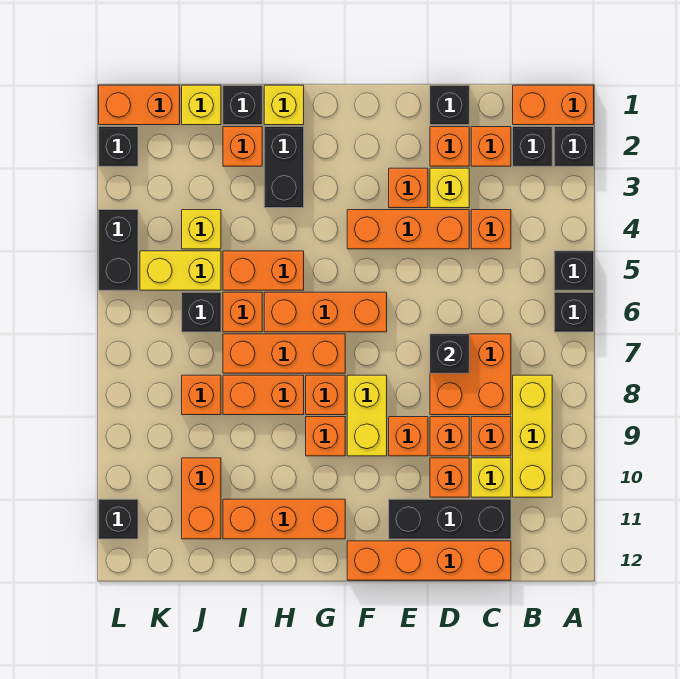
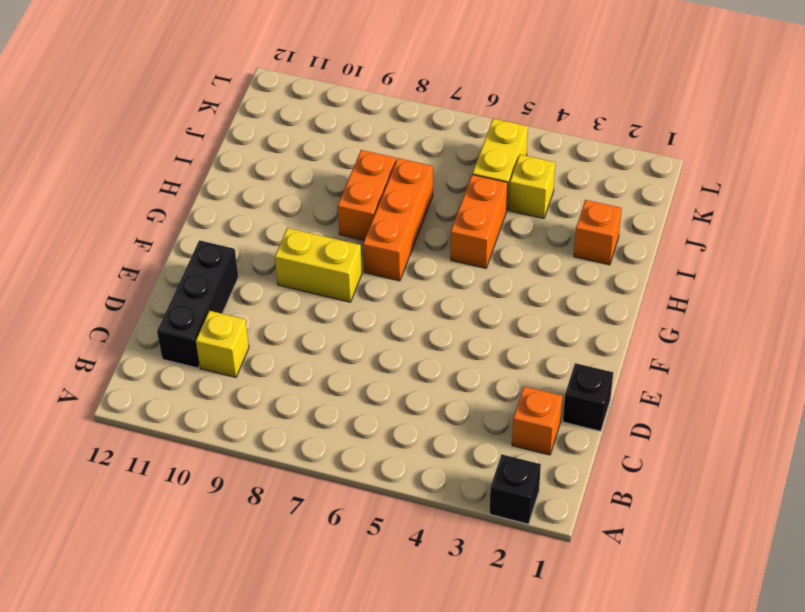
none -> orange brick A1:B1 level 1
none -> black brick A5 level 1
none -> black brick A6 level 1
none -> black brick B2 level 1

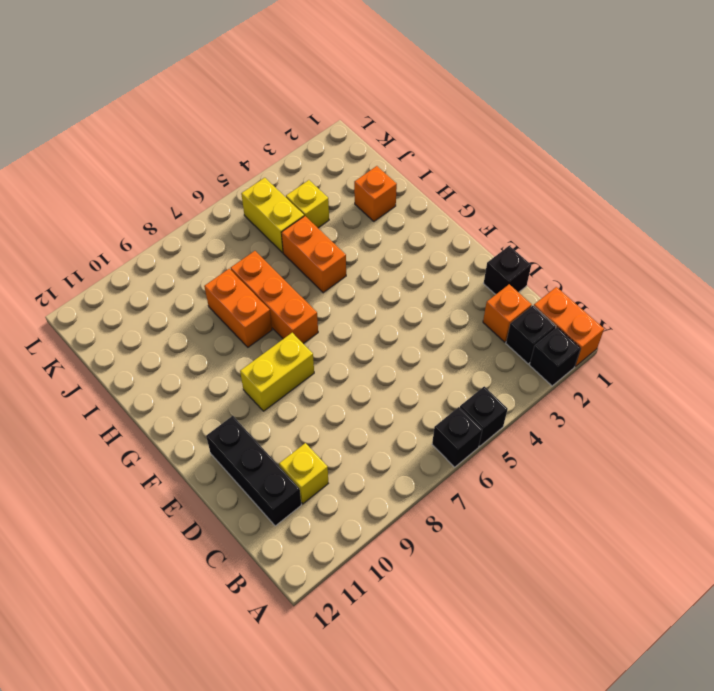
none -> yellow brick B8:B10 level 1
none -> orange brick C4 level 1
none -> orange brick C7:D8 level 1
none -> orange brick C9 level 1

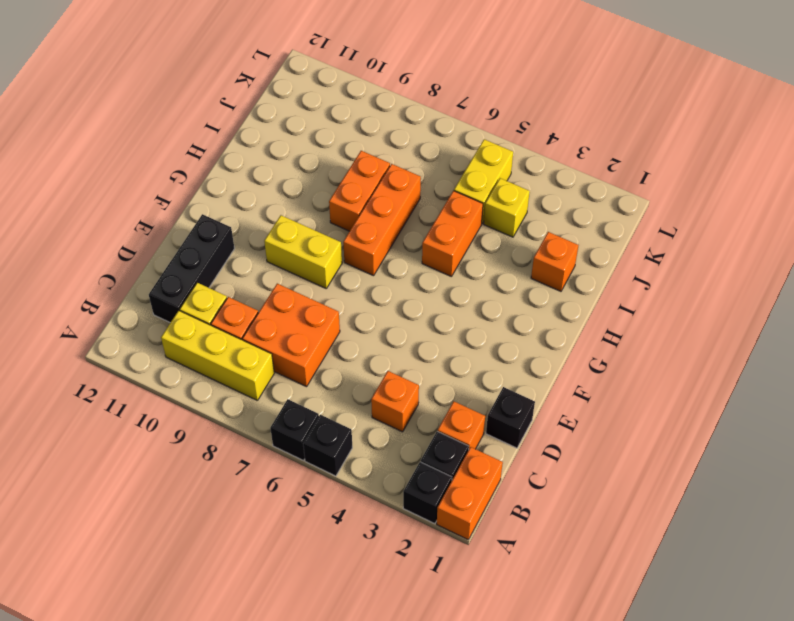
none -> orange brick C12:F12 level 1
none -> orange brick D2 level 1
none -> yellow brick D3 level 1
none -> orange brick D4:F4 level 1

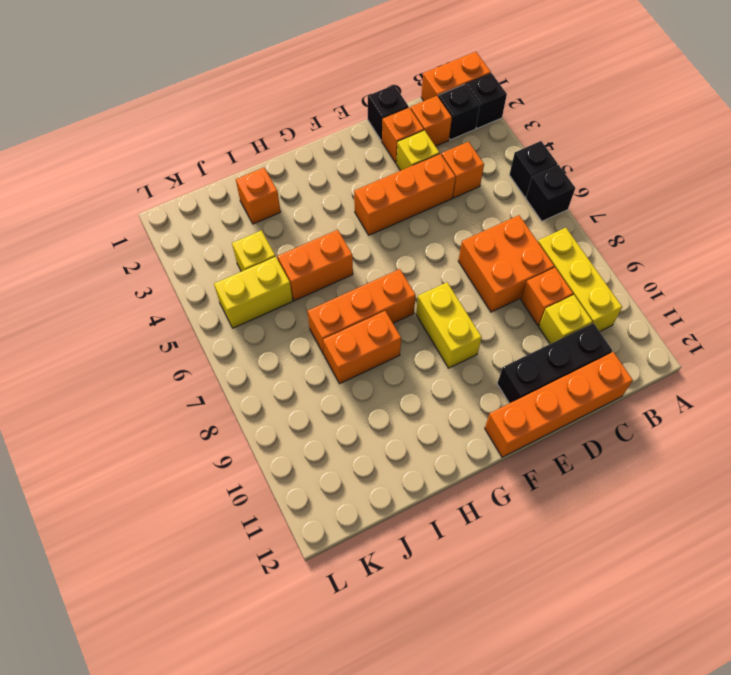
none -> orange brick D9 level 1
none -> orange brick D10 level 1
none -> orange brick E3 level 1
none -> orange brick E9 level 1

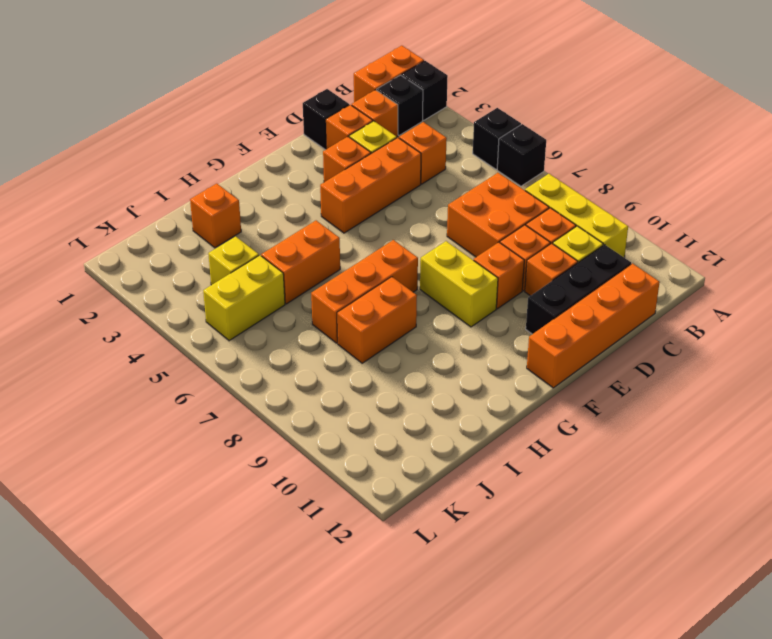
none -> orange brick F6:H6 level 1
none -> orange brick G8 level 1
none -> orange brick G9 level 1
none -> orange brick G11:I11 level 1

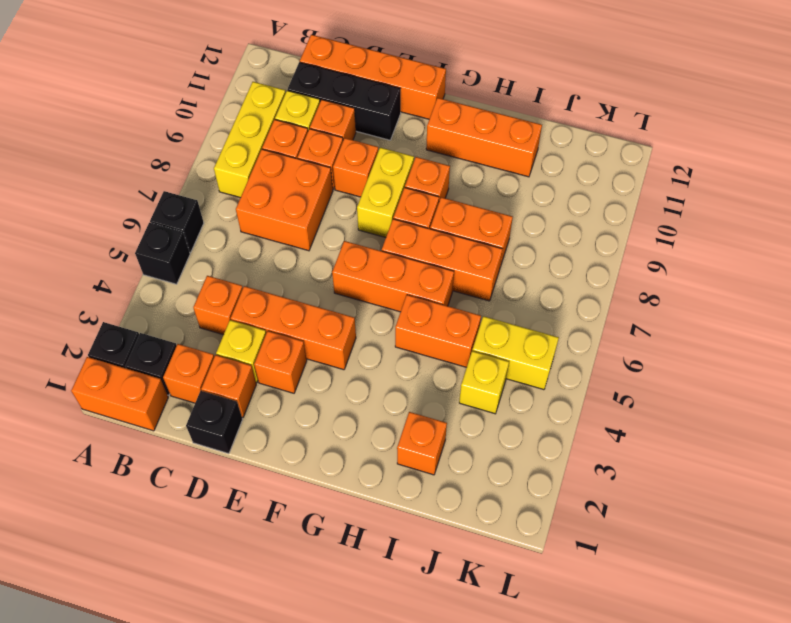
none -> yellow brick H1 level 1
none -> black brick H2:H3 level 1
none -> black brick I1 level 1
none -> orange brick I6 level 1

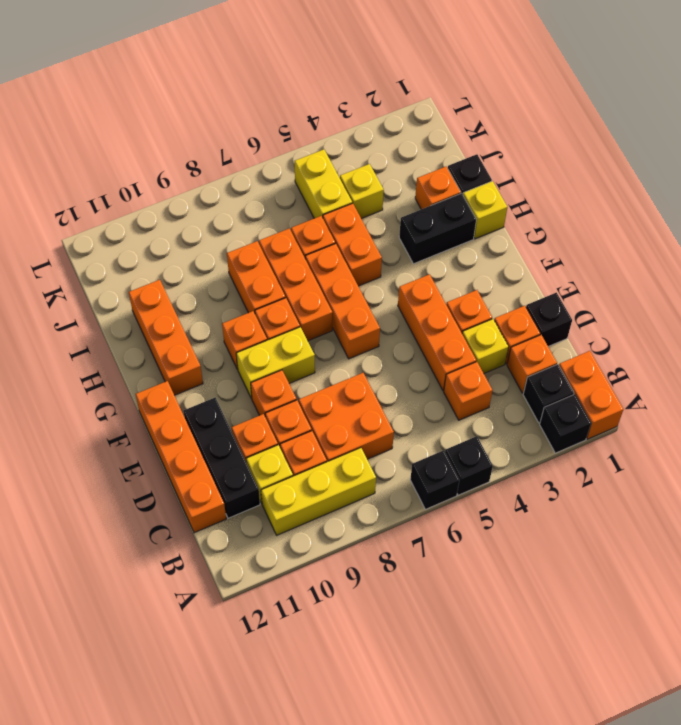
none -> yellow brick J1 level 1
none -> black brick J6 level 1
none -> orange brick J8 level 1
none -> orange brick J10:J11 level 1

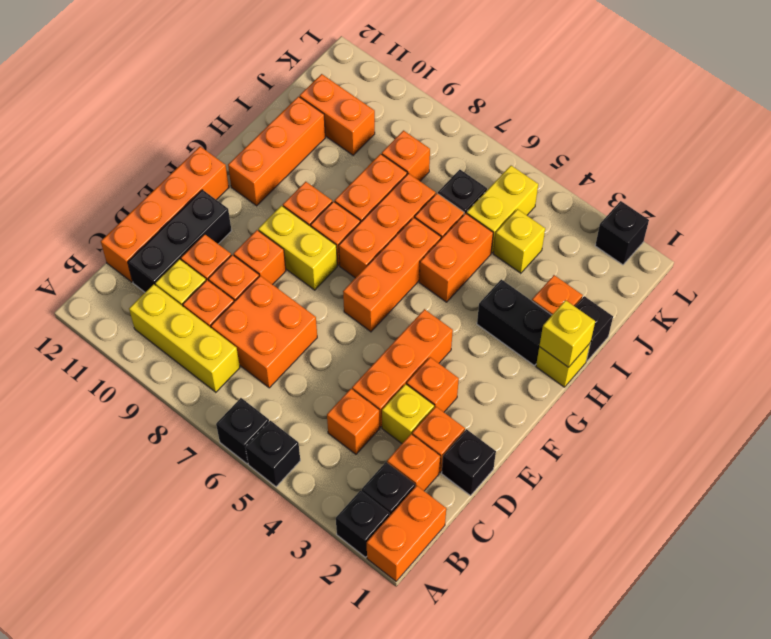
yellow brick H1 level 2 -> yellow brick J1 level 1
none -> orange brick K1:L1 level 1
none -> black brick L4:L5 level 1
none -> black brick L11 level 1
none -> black brick D7 level 2

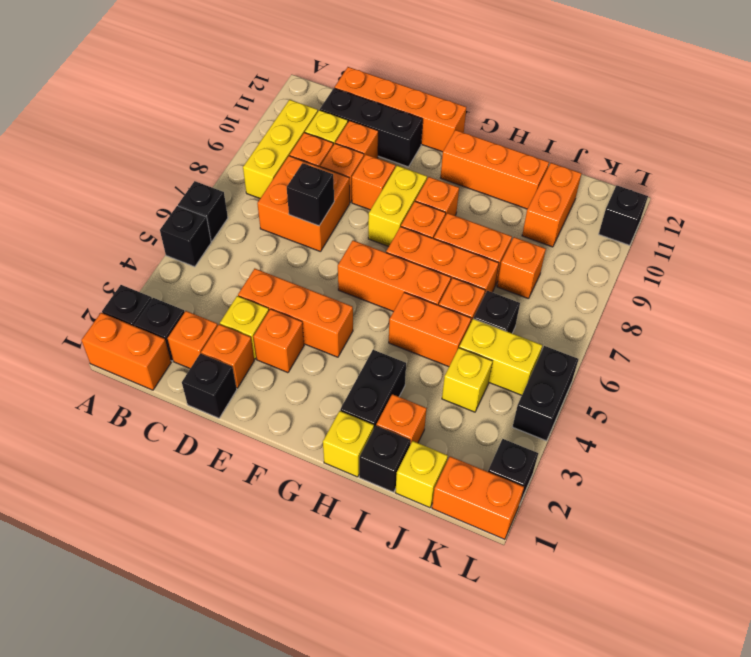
none -> orange brick C4 level 1

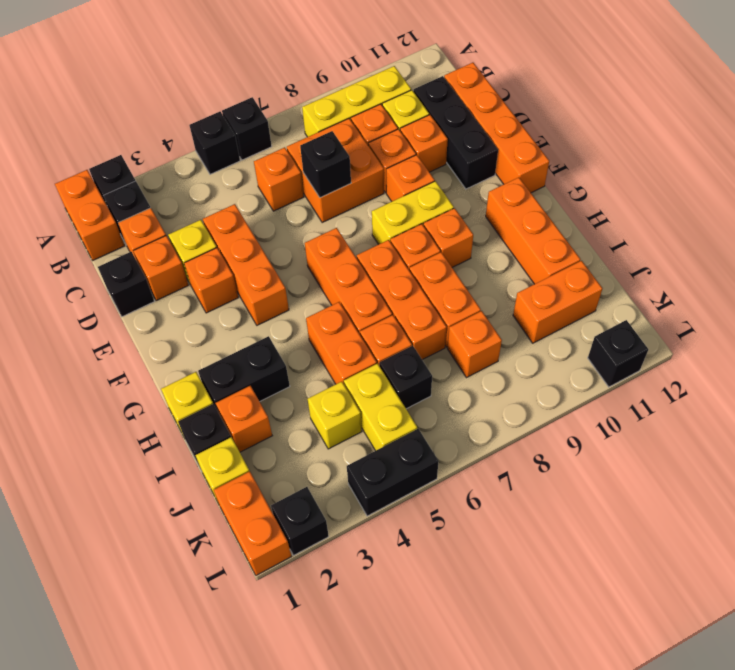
orange brick C6 level 1 -> orange brick C4 level 1

